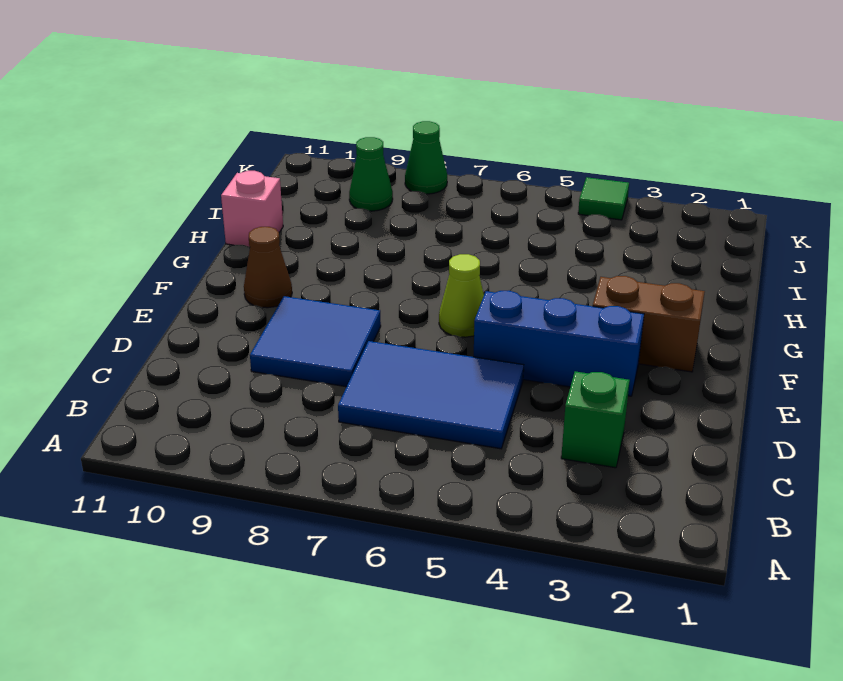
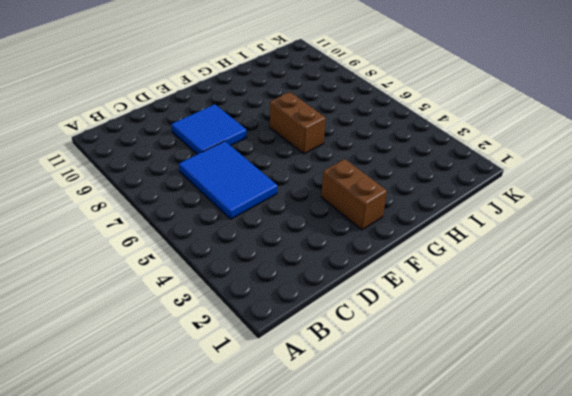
brown brick G6:G7 level 1 -> none
none -> green brick C3 level 1
none -> blue brick E3:E5 level 1

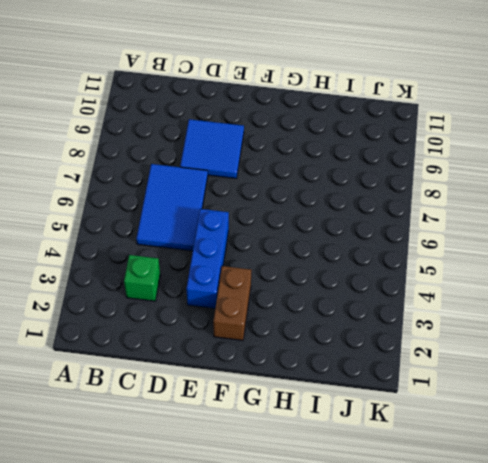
none -> lime cone F6 level 1
none -> brown cone F10 level 1

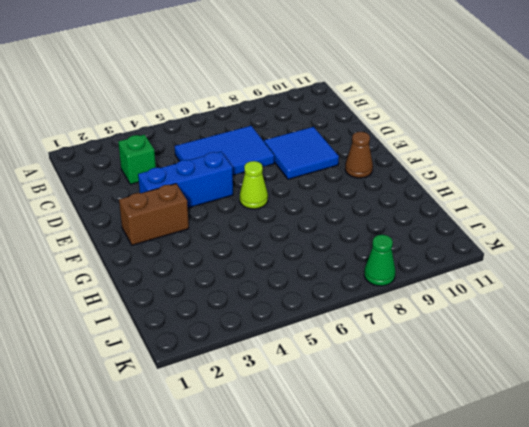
none -> pink brick H11 level 1
none -> green cone J9 level 1

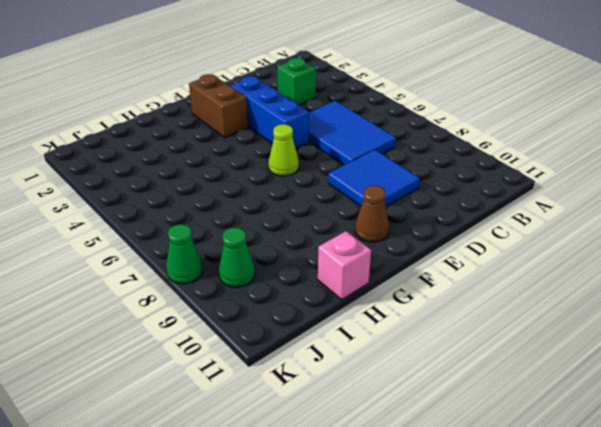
none -> green tile K4 level 1

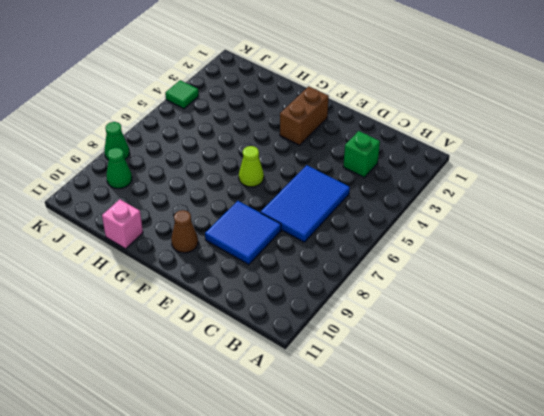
none -> blue brick E3:E5 level 1

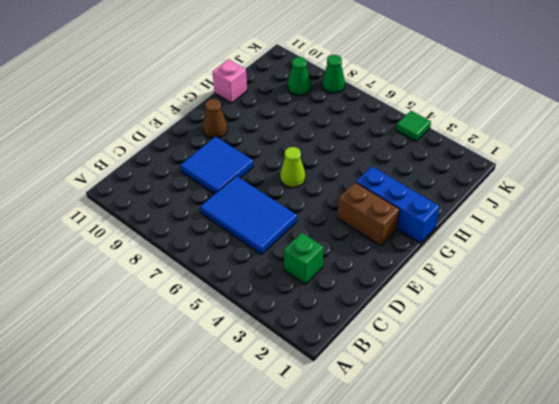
blue brick G1:G3 level 1 -> blue brick E3:E5 level 1

